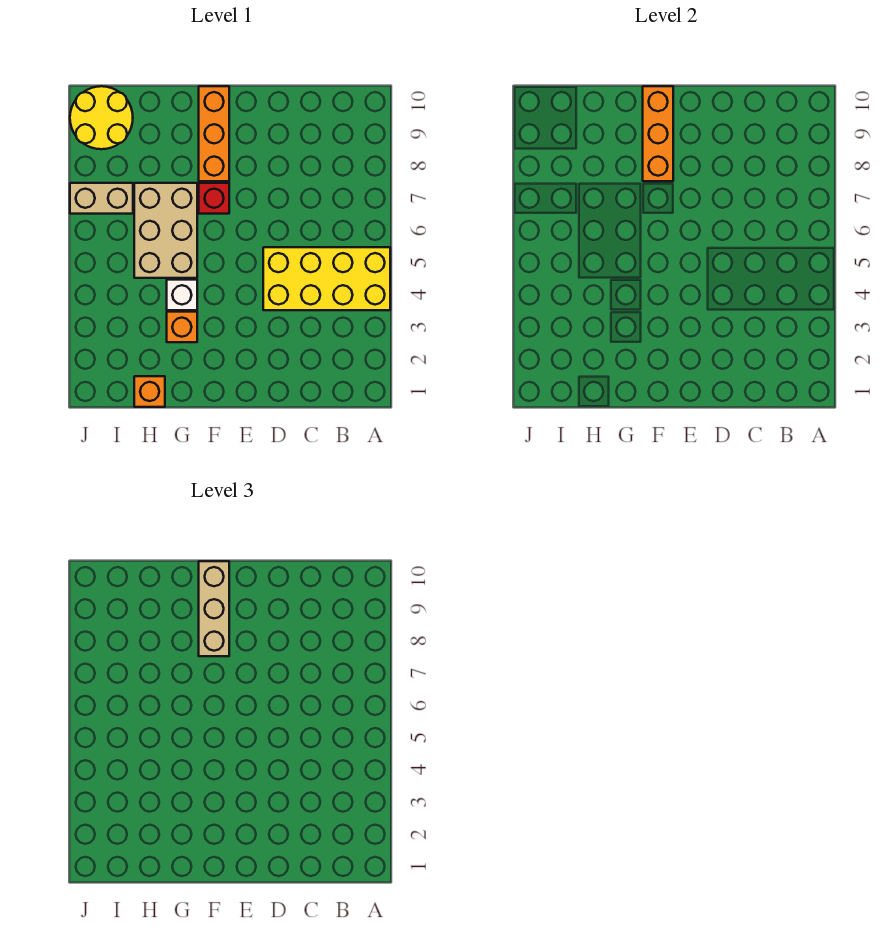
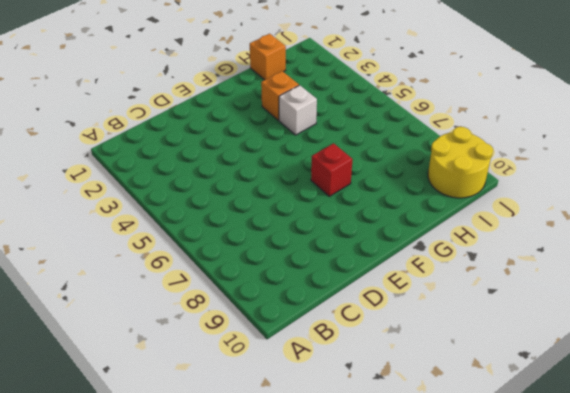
none -> yellow brick A4:D5 level 1
none -> orange brick F8:F10 level 1

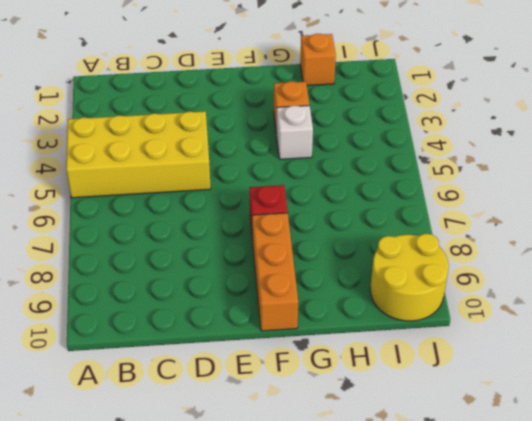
none -> tan brick G5:H7 level 1
none -> tan brick I7:J7 level 1

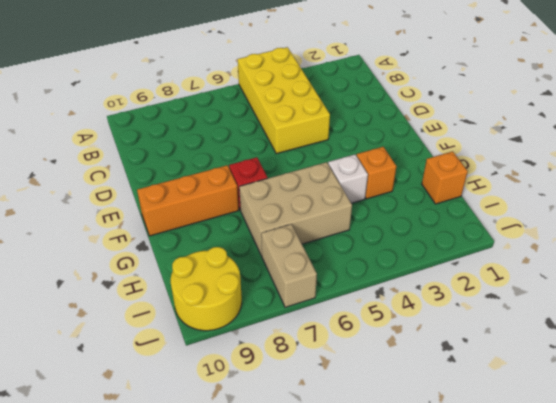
none -> orange brick F8:F10 level 2
none -> tan brick F8:F10 level 3

